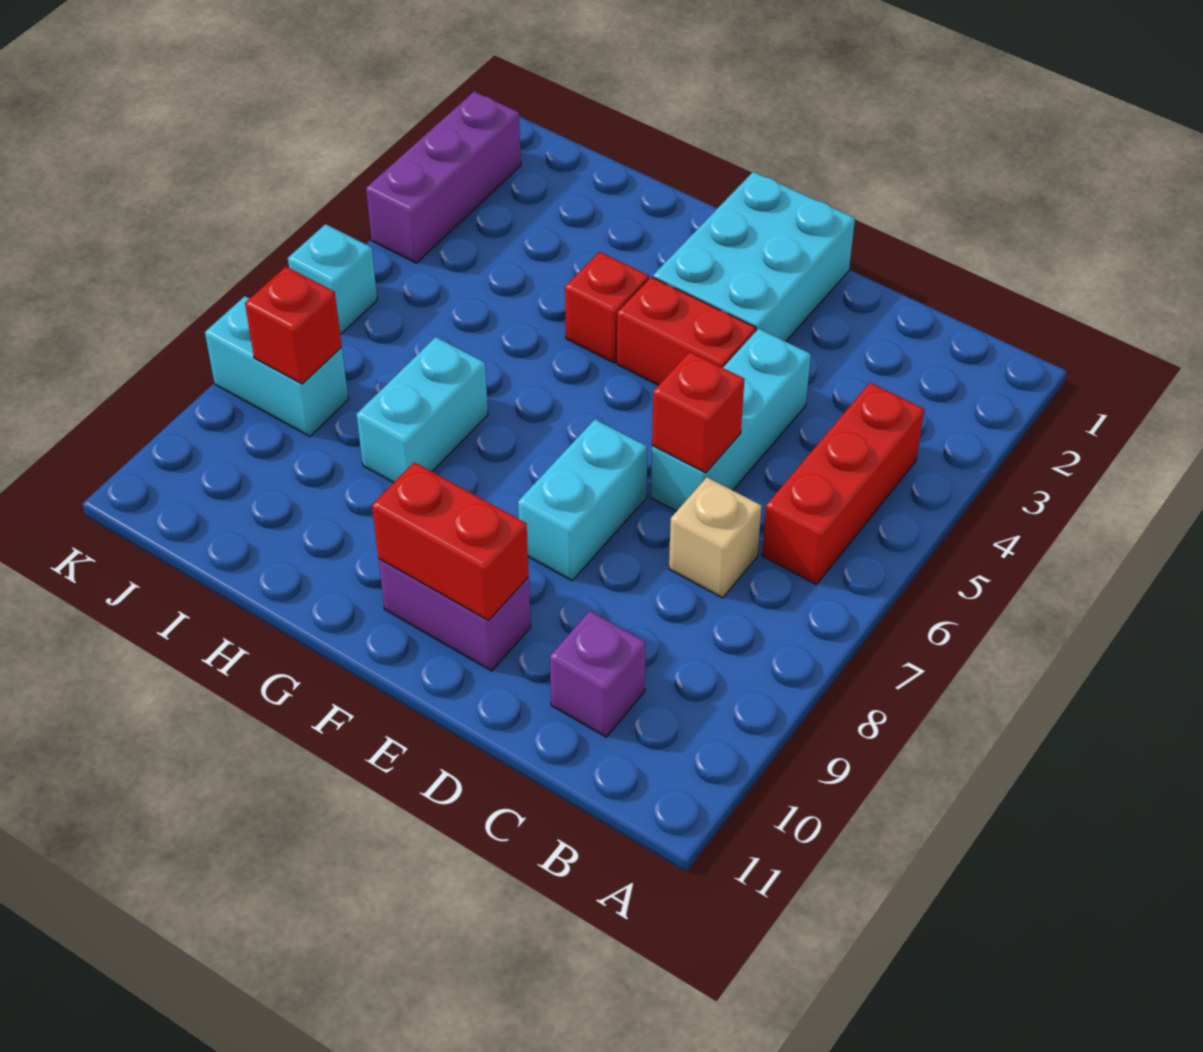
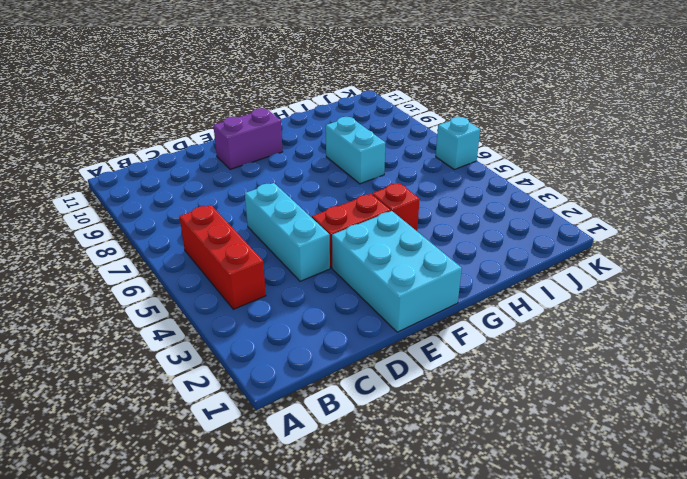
none -> tan brick C7 level 1
none -> purple brick C10 level 1
none -> cyan brick E7:E8 level 1

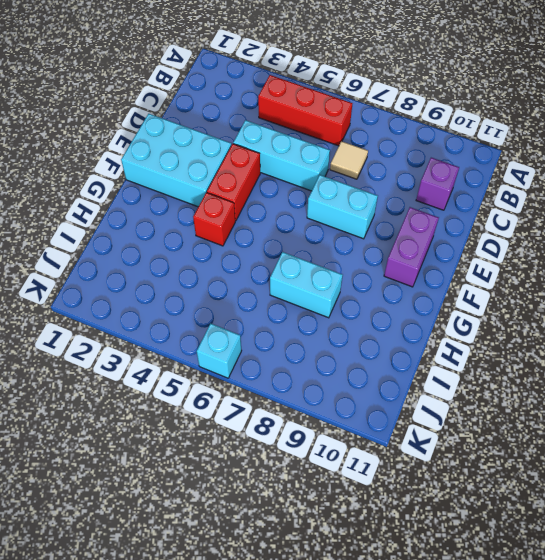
tan tile C7 level 1 -> tan brick C7 level 1
none -> cyan brick J8:K8 level 1
none -> purple brick K2:K4 level 1
none -> red brick D6 level 2

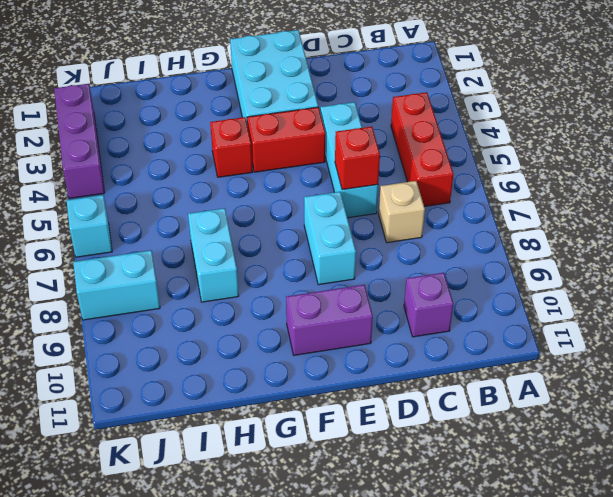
none -> red brick E10:F10 level 2
none -> red brick J8 level 2

